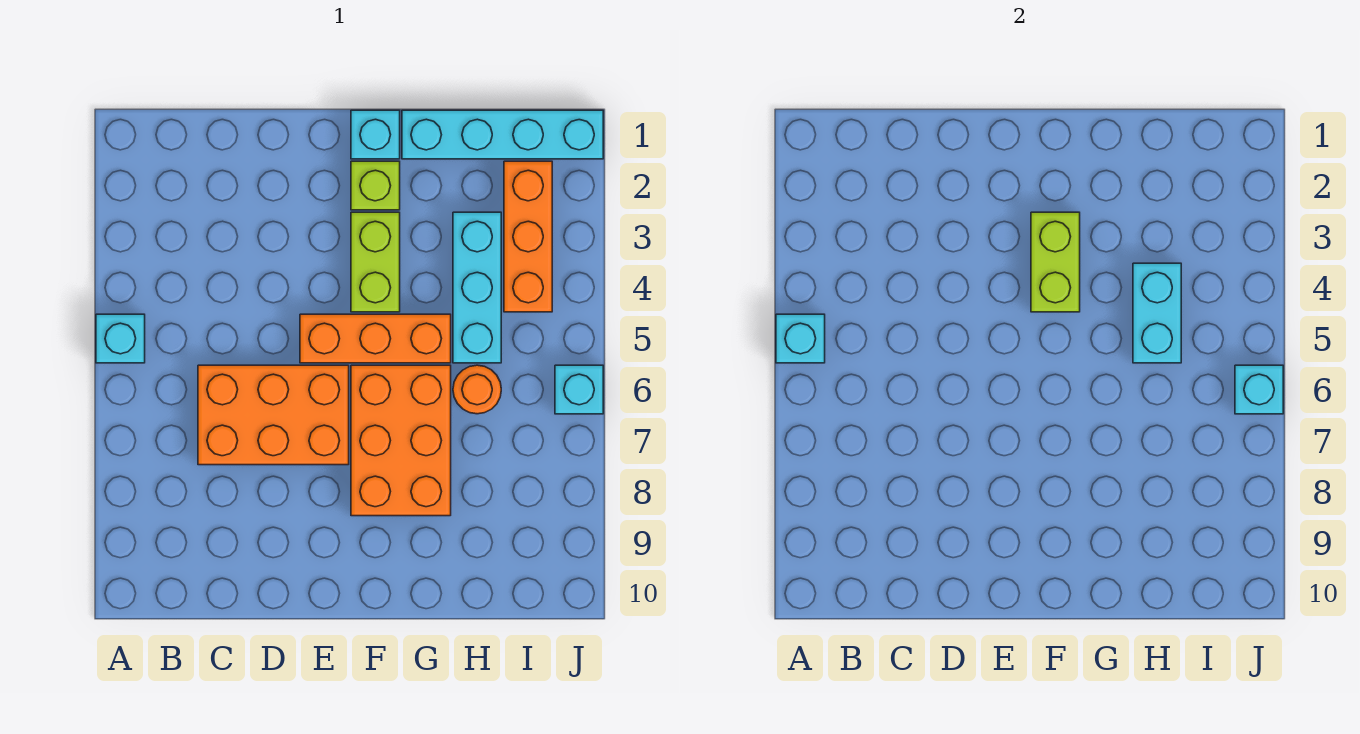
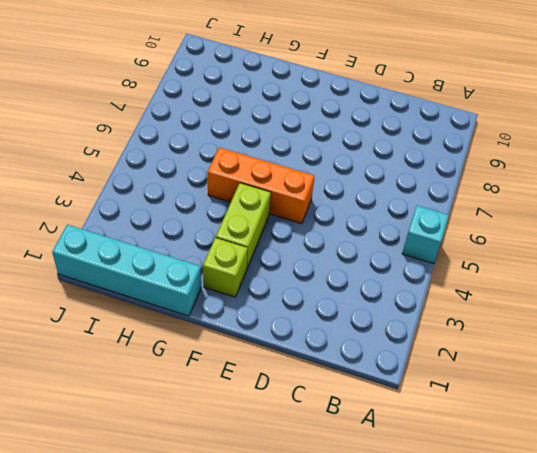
none -> orange brick C6:E7 level 1
none -> cyan brick F1 level 1
none -> orange brick F6:G8 level 1

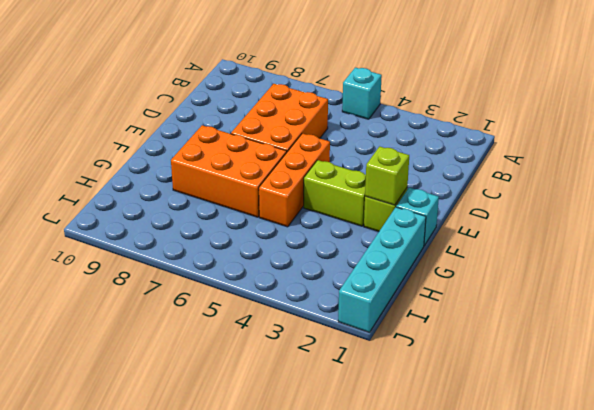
lime brick F2 level 2 -> none
none -> cyan brick H3:H5 level 1
none -> orange round brick H6 level 1
none -> orange brick I2:I4 level 1

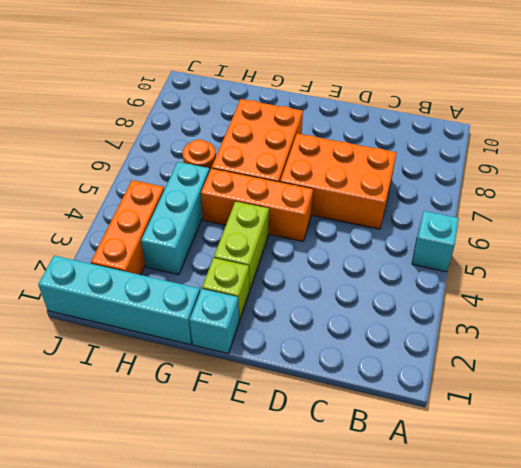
none -> cyan brick J6 level 1
none -> cyan brick A5 level 2
none -> lime brick F3:F4 level 2

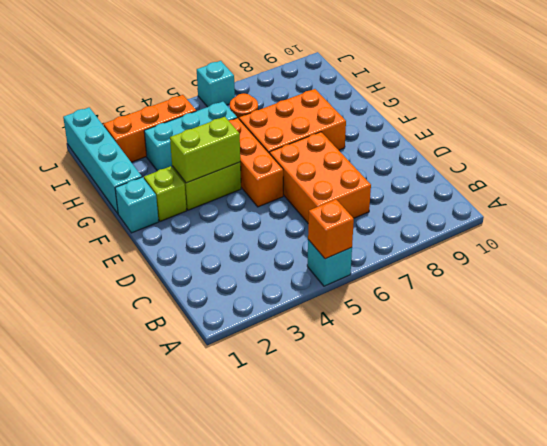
orange brick A5 level 2 -> cyan brick A5 level 2
none -> cyan brick H4:H5 level 2
none -> cyan brick J6 level 2

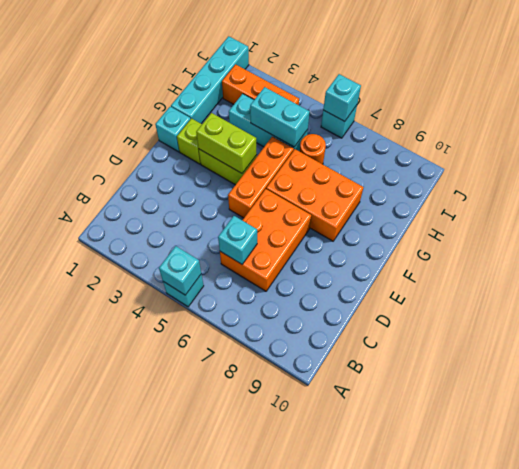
cyan brick C6 level 2 -> none

